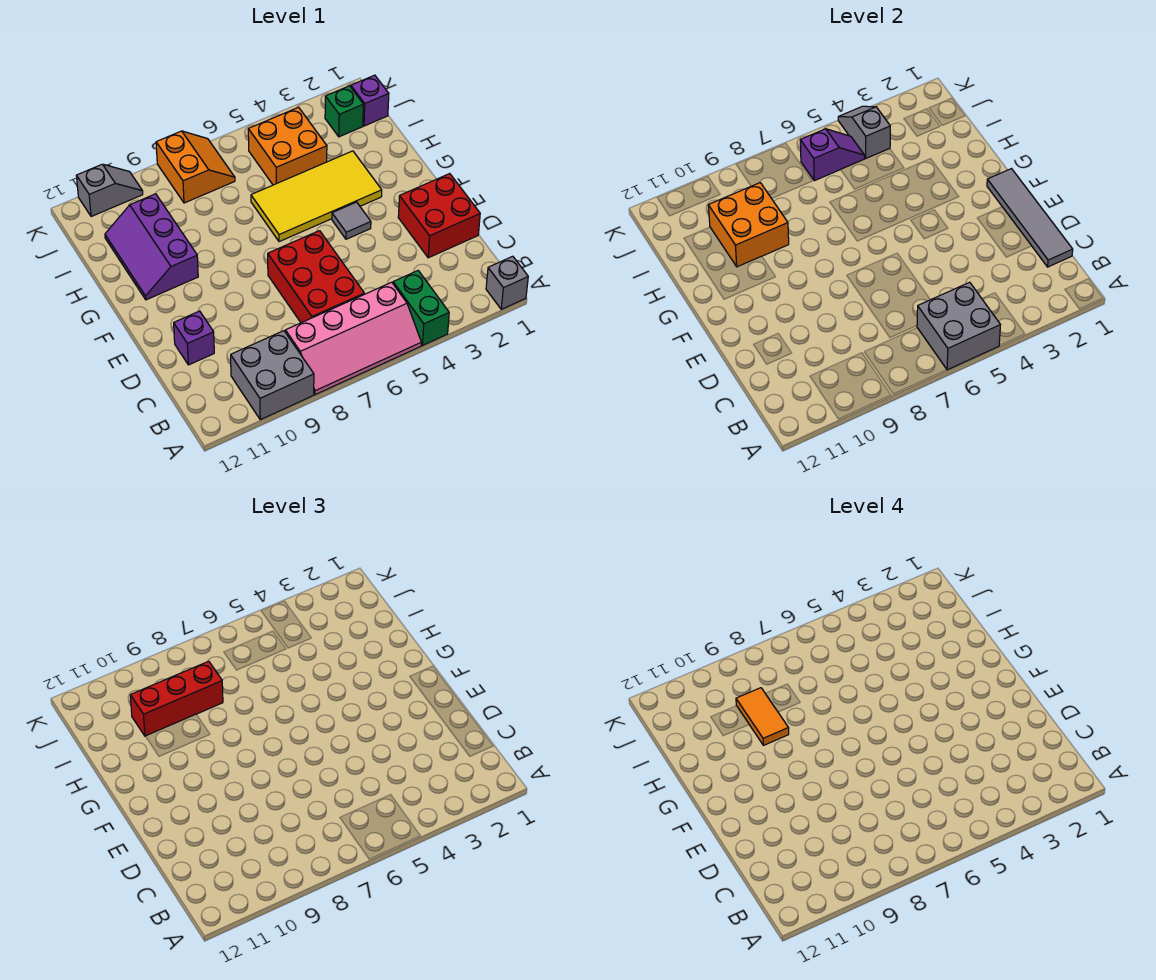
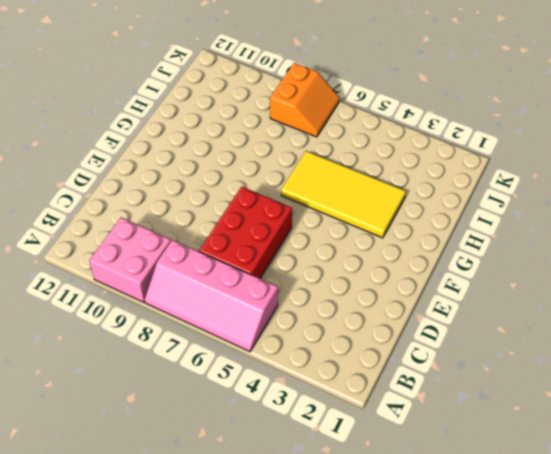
pink brick A9:B10 level 1 -> grey brick A9:B10 level 1
none -> grey brick A1 level 1
none -> green brick A4:B4 level 1
none -> red brick D1:E2 level 1

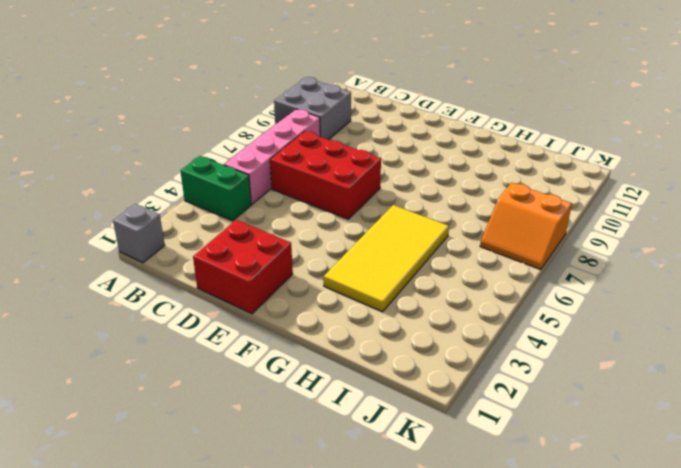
none -> purple brick D11 level 1
none -> grey tile F4 level 1
none -> purple slope G10:I11 level 1 top 10

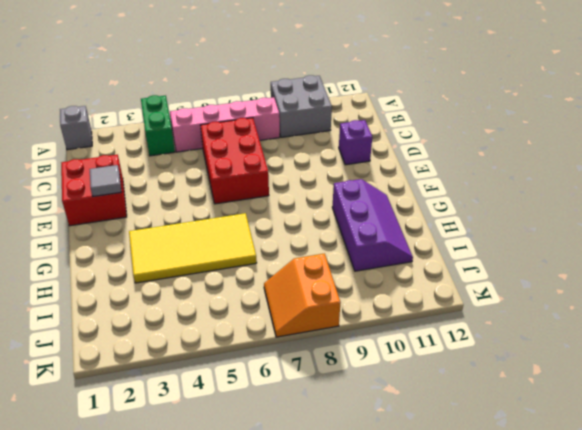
grey tile E2 level 2 -> grey tile F4 level 1
none -> orange brick I4:J5 level 1
none -> purple brick J1 level 1
none -> green brick J2 level 1

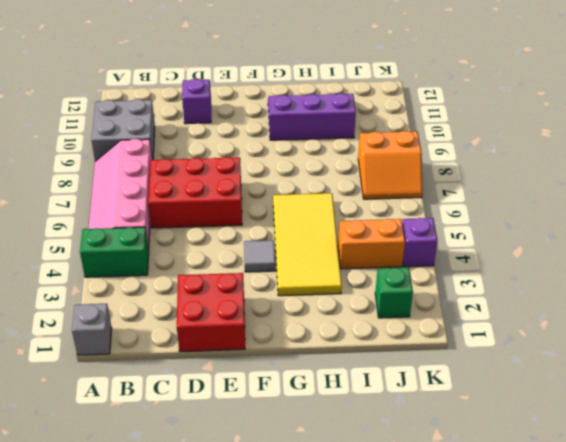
orange brick I4:J4 level 1 -> orange brick I4:J5 level 1
purple brick K4 level 1 -> purple brick J1 level 1
none -> grey slope K10:K11 level 1 top 11
none -> grey brick A5:B6 level 2
none -> grey tile C1:F1 level 2

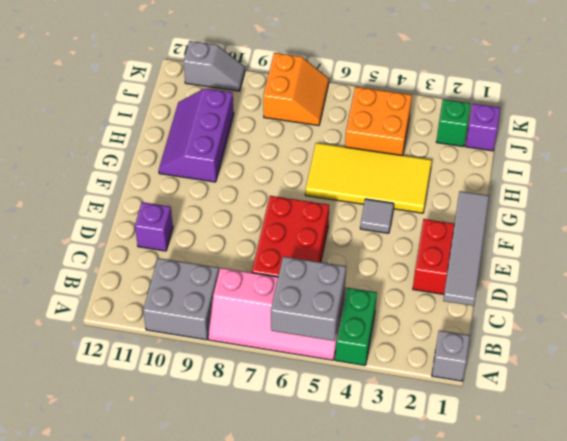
none -> orange brick H9:I10 level 2
none -> grey slope J4:K4 level 2 top J
none -> purple slope J5:J6 level 2 top 6

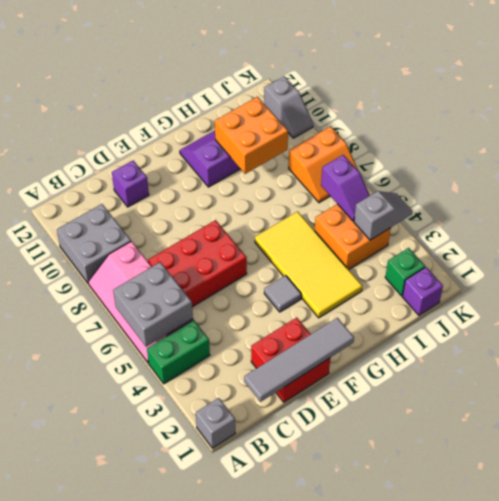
none -> red brick I8:I10 level 3
none -> orange tile H9:I9 level 4

